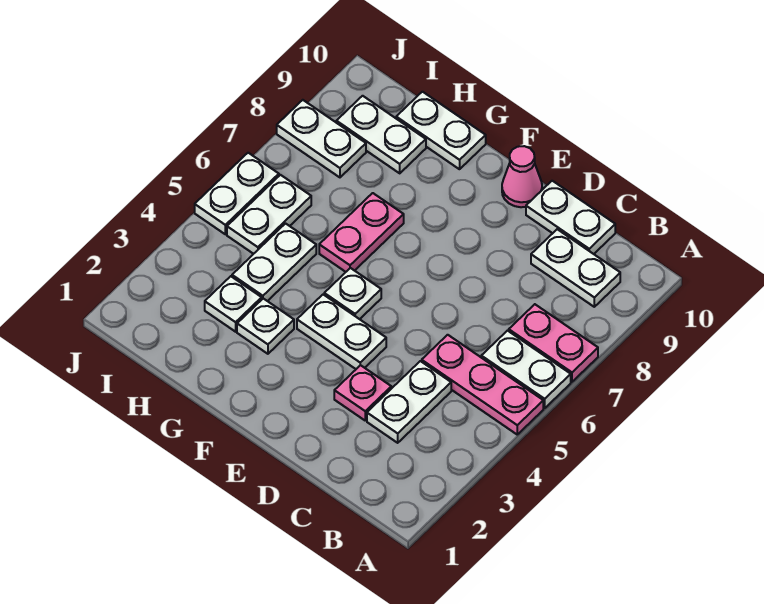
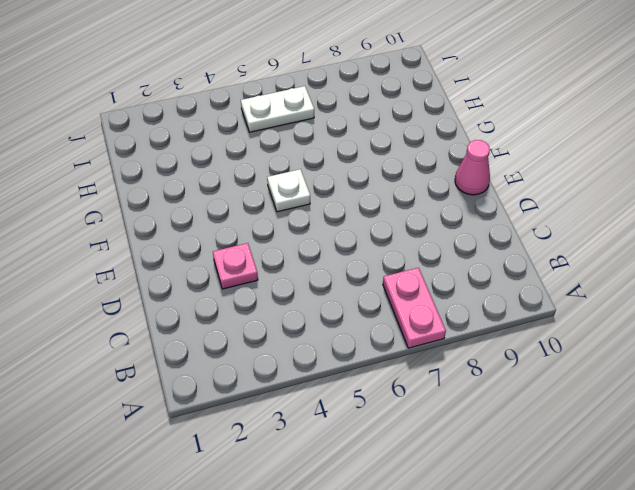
none -> pink plate A5:C5 level 1
none -> white plate A6:B6 level 1
none -> white plate B9:C9 level 1

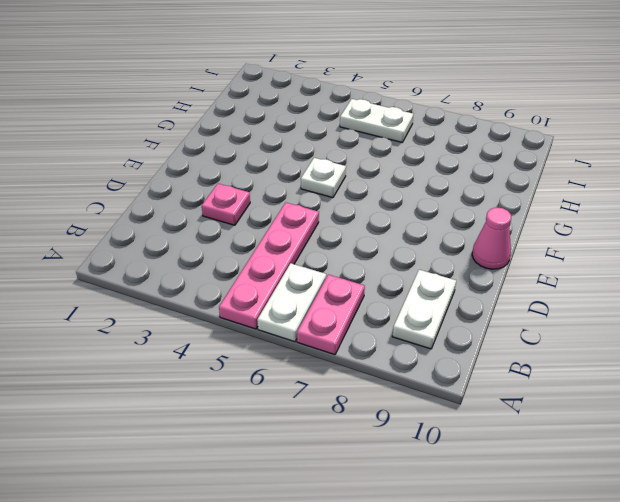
pink plate A5:D5 level 1 -> pink plate A5:C5 level 1
none -> white plate C3:C4 level 1
none -> white plate C10:D10 level 1
none -> white plate E4:F4 level 1

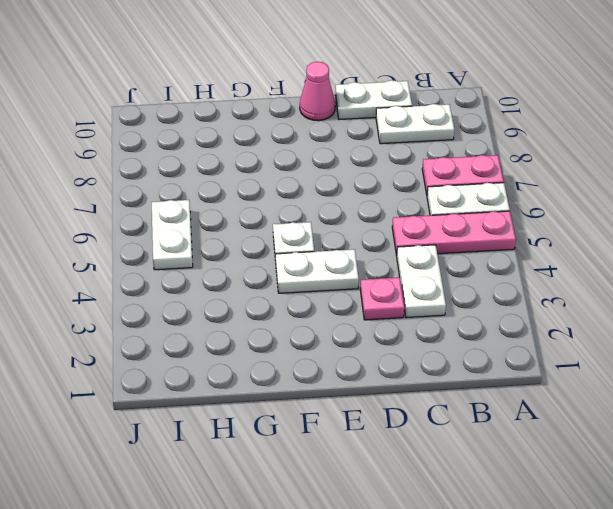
none -> white plate G3 level 1
none -> pink plate G6:G7 level 1
none -> white plate G10:H10 level 1

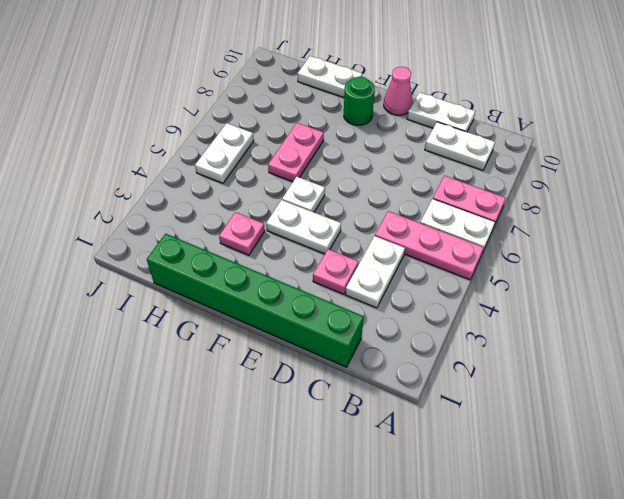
green brick C1:H1 level 1 -> none
green round brick F9 level 1 -> none
pink plate G3 level 1 -> white plate G3 level 1
none -> white plate H3 level 1
none -> white plate H4:H5 level 1
none -> white plate H9:I9 level 1

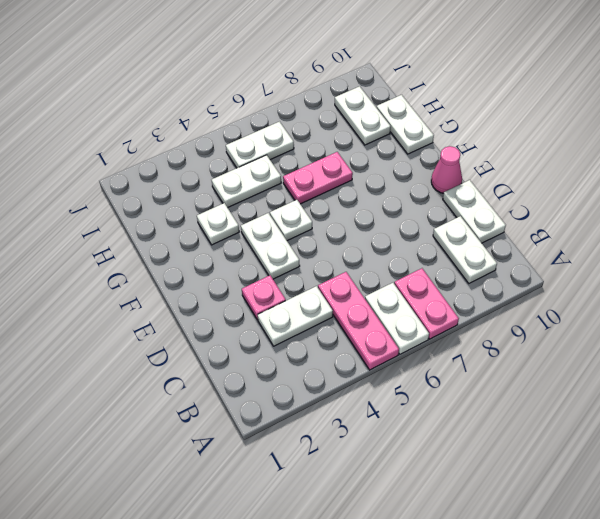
none -> white plate H3 level 1
none -> white plate I8:J8 level 1
none -> white plate J5:J6 level 1

